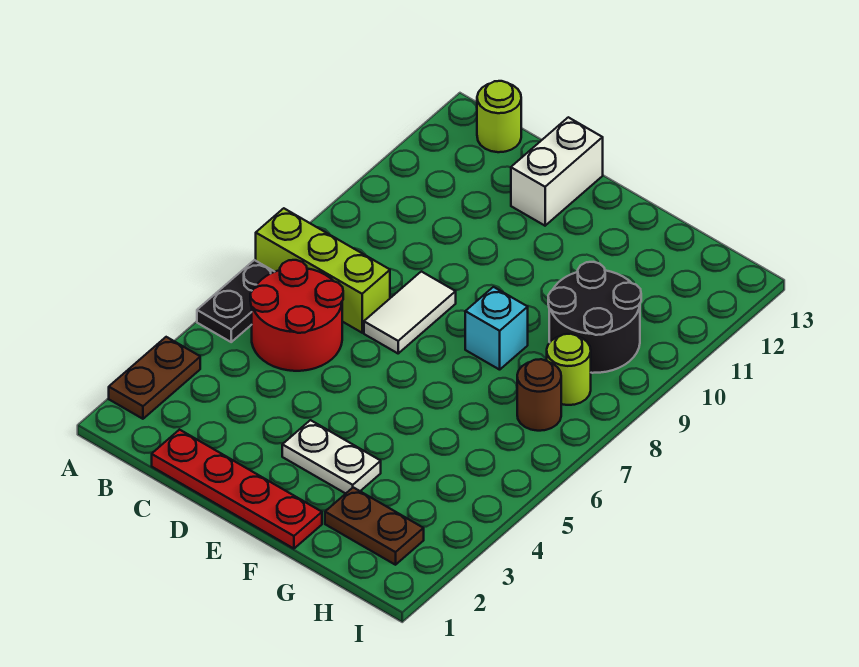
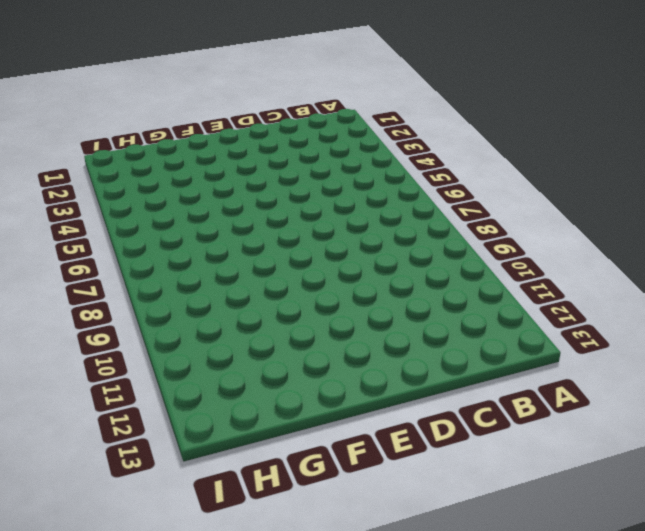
none -> brown plate A2:A3 level 1
none -> black plate A5:A6 level 1
none -> lime brick A7:C7 level 1

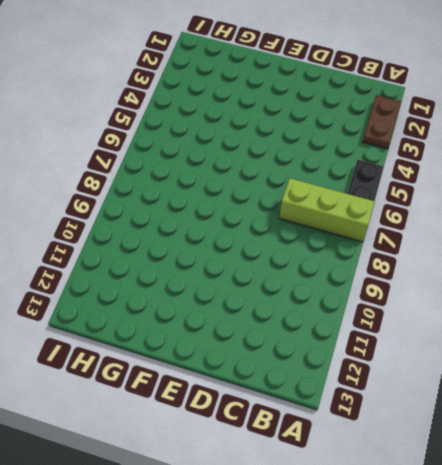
none -> red round brick B5:C6 level 1
none -> lime round brick B13 level 1
none -> red plate C1:F1 level 1

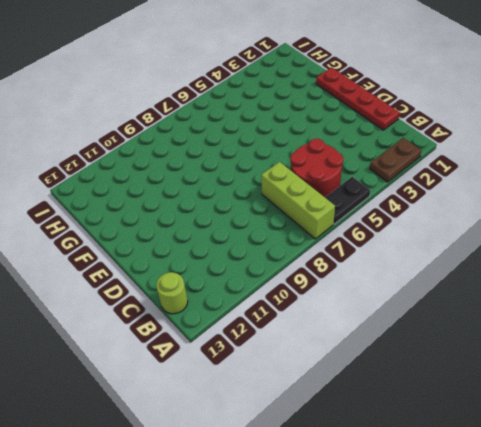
none -> white tile D7:D8 level 1
none -> white brick D12:D13 level 1
none -> white plate E3:F3 level 1

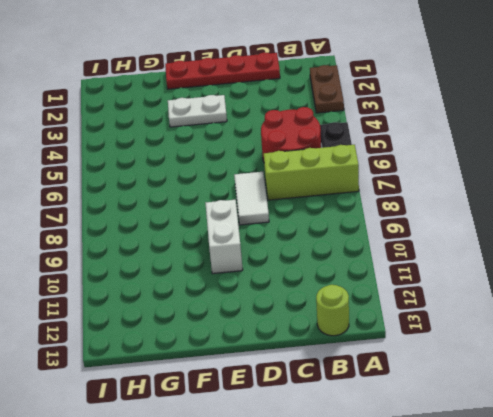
white brick E9:E10 level 1 -> white brick D12:D13 level 1
none -> cyan brick F8 level 1
none -> brown plate G2:H2 level 1
none -> black round brick G9:H10 level 1

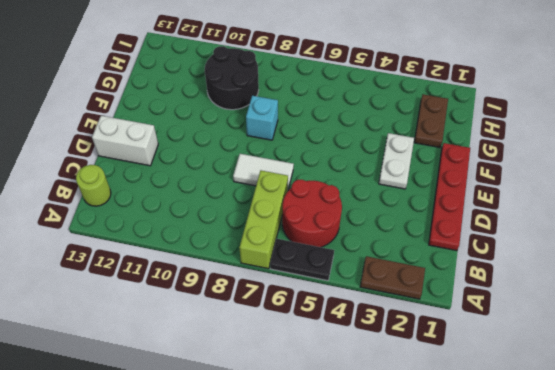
none -> brown round brick H7 level 1
none -> lime round brick H8 level 1

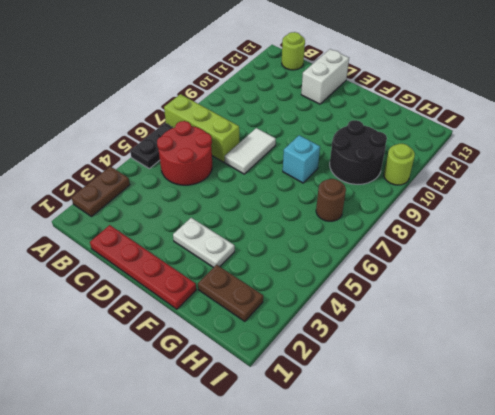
lime round brick I10 level 1 -> lime round brick H8 level 1

